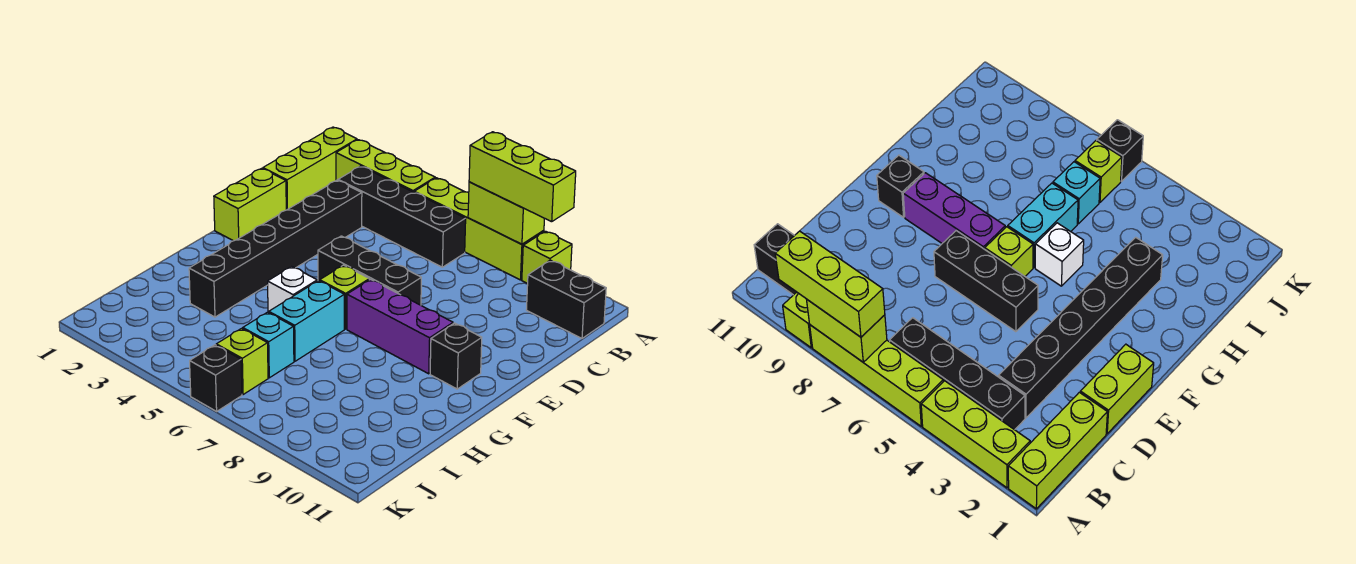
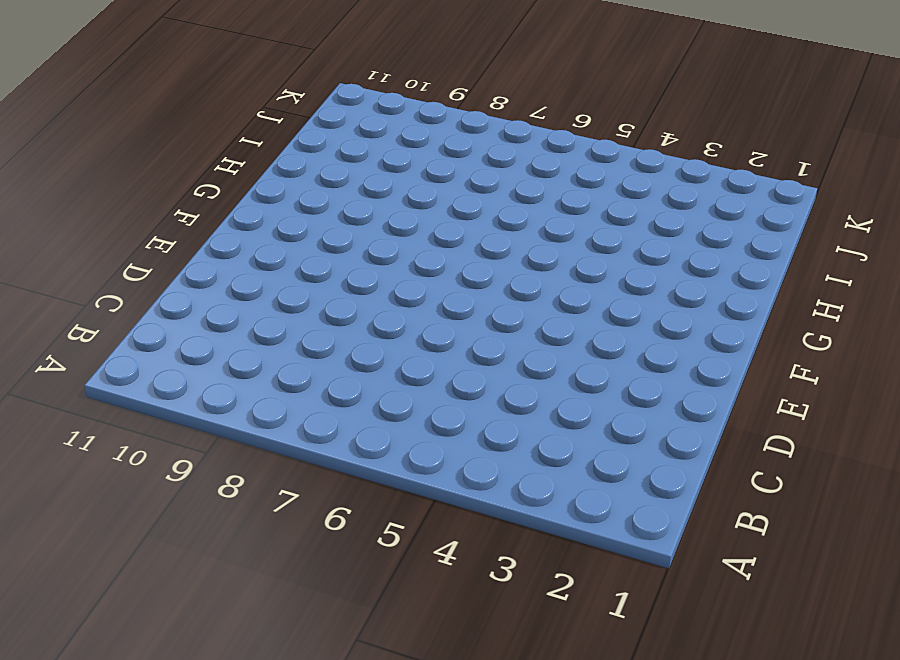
none -> lime brick A1:C1 level 1
none -> lime brick A2:A4 level 1
none -> lime brick A5:A8 level 1

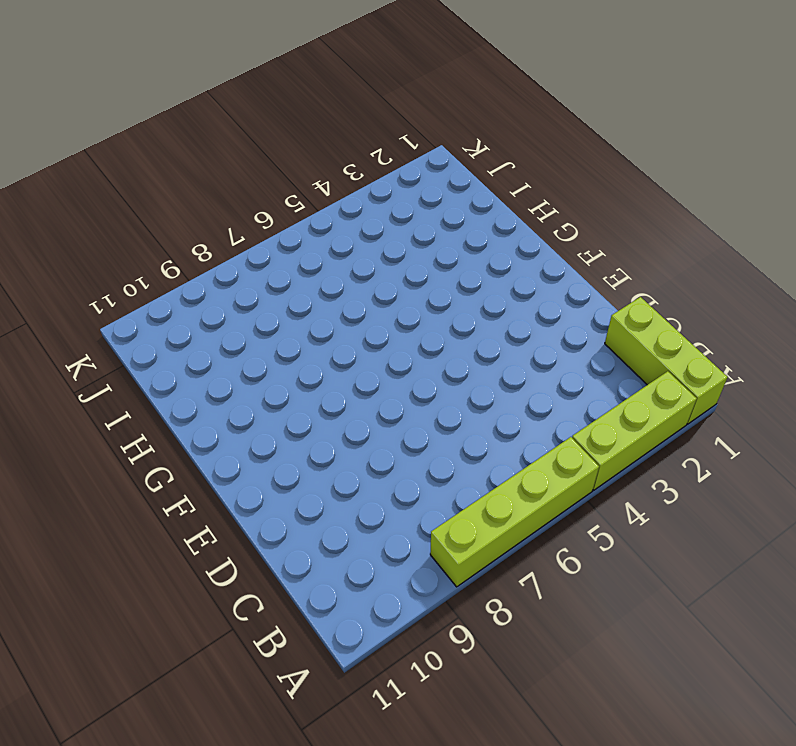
none -> lime brick A9 level 1
none -> black brick B3:B6 level 1
none -> black brick B10:B11 level 1

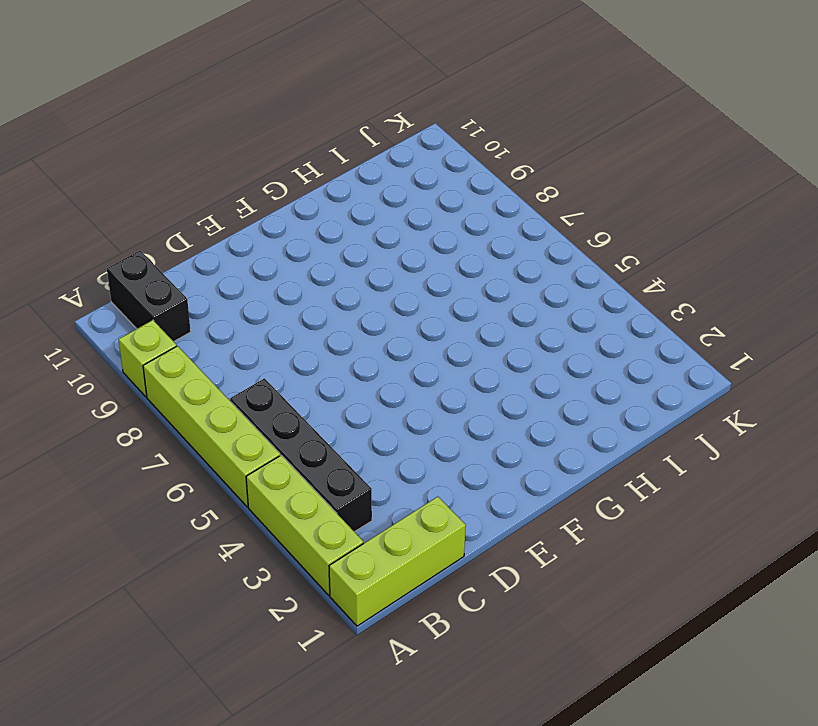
none -> black brick C3:H3 level 1
none -> lime brick D1:E1 level 1
none -> black brick E5:E7 level 1

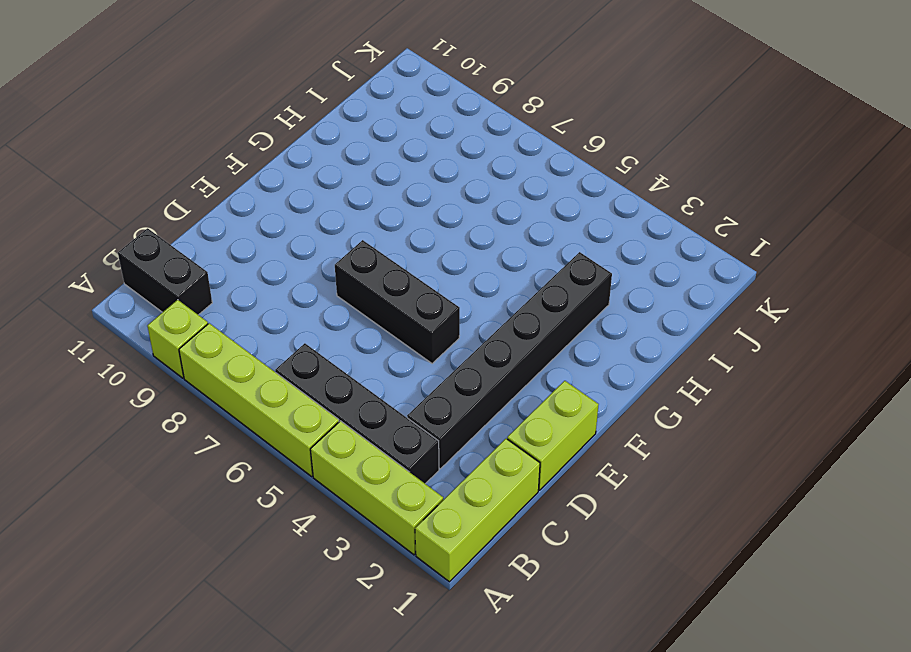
none -> lime brick F6 level 1
none -> purple brick F7:F9 level 1
none -> black brick F10 level 1

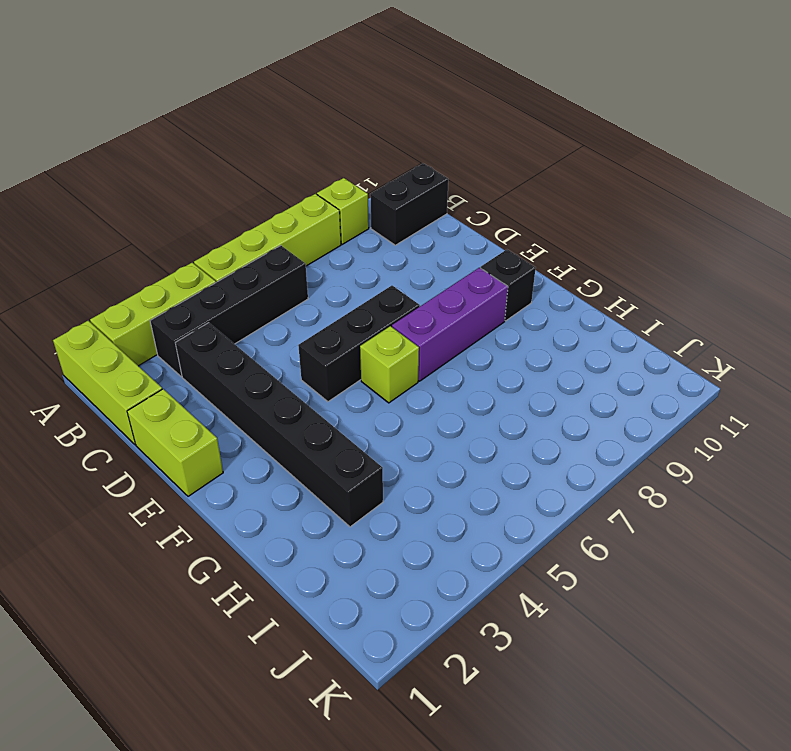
none -> white brick G5 level 1
none -> cyan brick G6:H6 level 1
none -> cyan brick I6 level 1

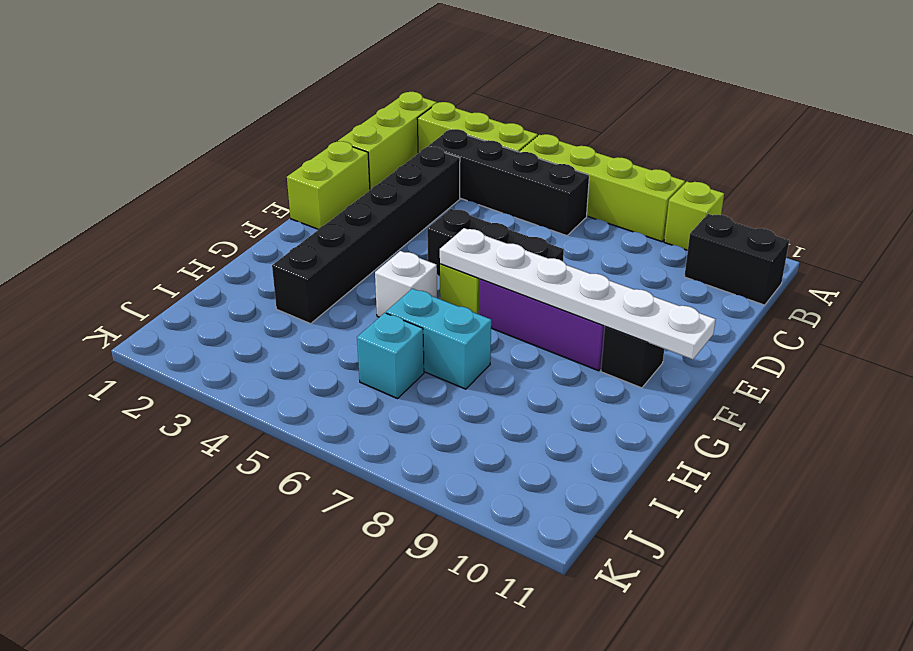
white plate F6:F11 level 2 -> none
cyan brick H6:H7 level 1 -> cyan brick G6:H6 level 1
none -> lime brick J6 level 1
none -> black brick K6 level 1
none -> lime brick A7:A8 level 2

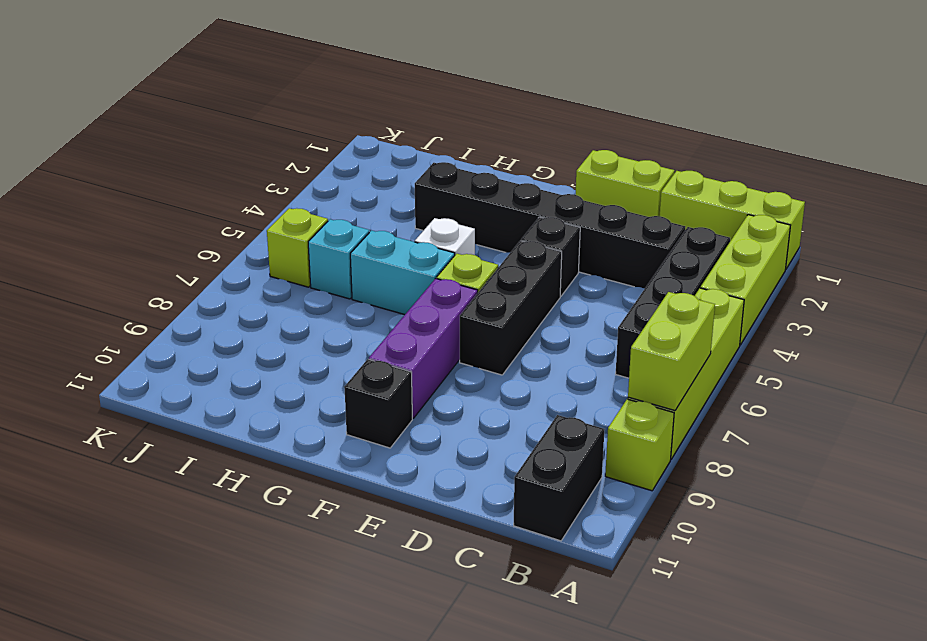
black brick E4 level 1 -> black brick K6 level 1
none -> lime brick A7:A9 level 3

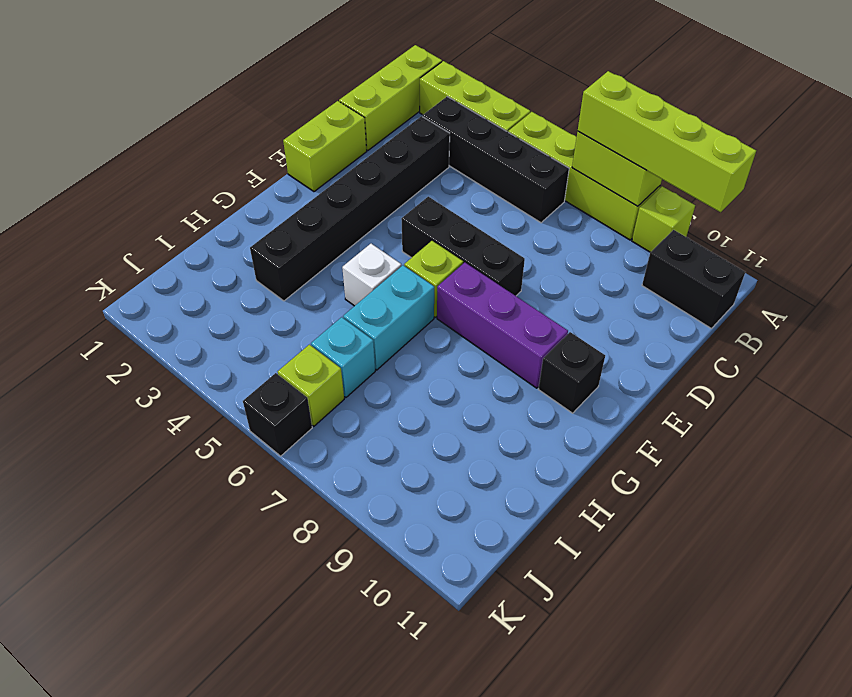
lime brick A7:A10 level 3 -> lime brick A7:A9 level 3

